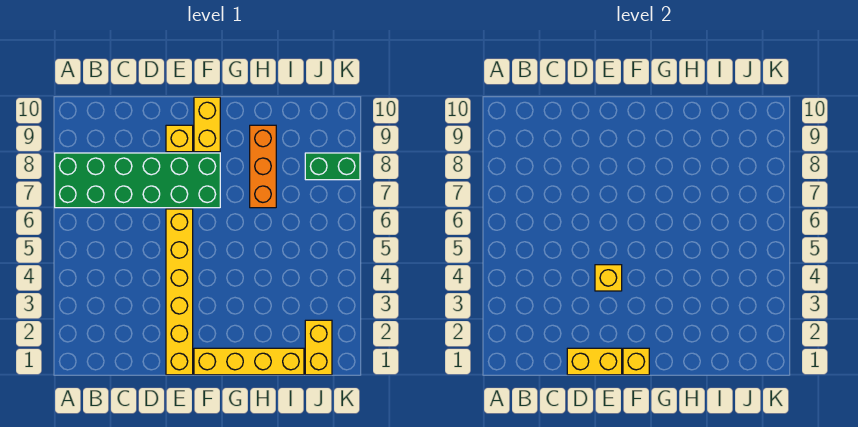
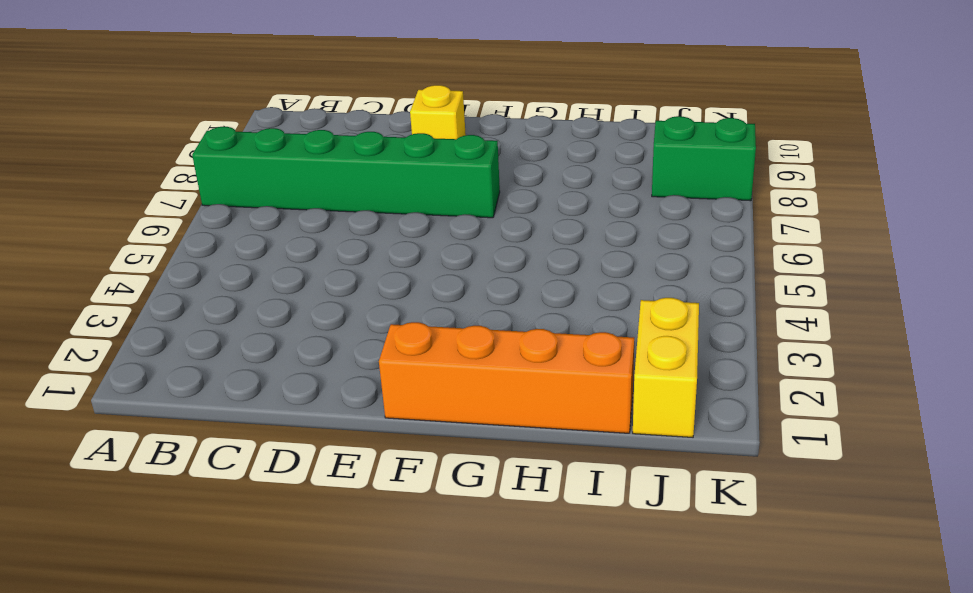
green brick A7:F7 level 1 -> green brick A7:F8 level 1
orange brick F1:I1 level 1 -> yellow brick F1:I1 level 1
none -> yellow brick E1:E6 level 1
none -> yellow brick F9:F10 level 1

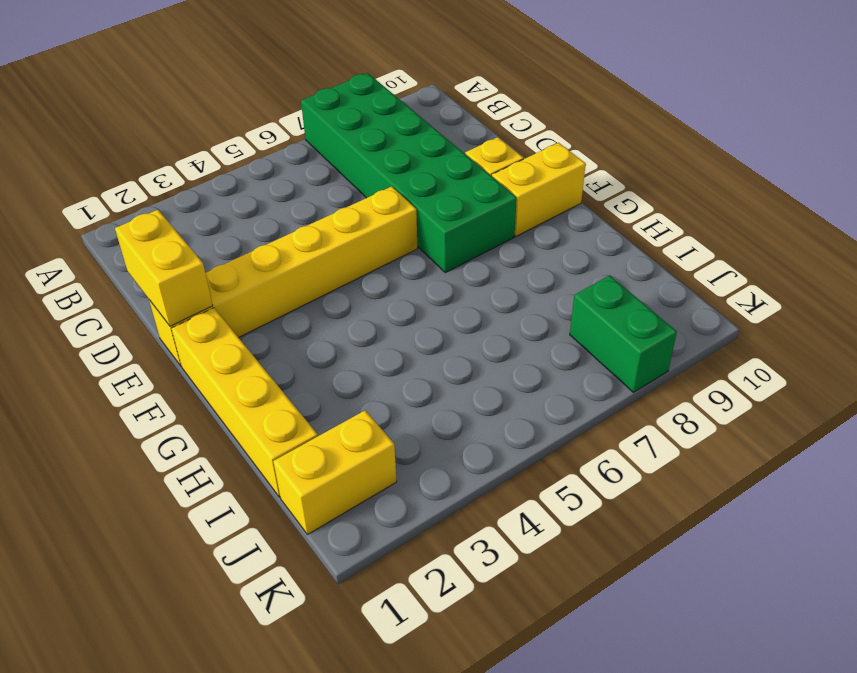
none -> orange brick H7:H9 level 1
none -> yellow brick E4 level 2

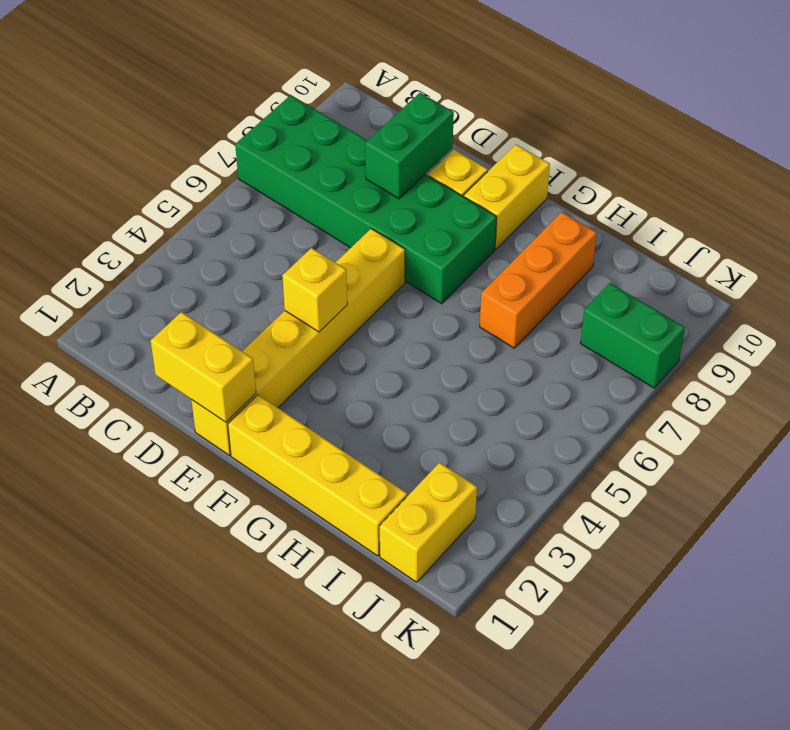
green brick D8:D9 level 2 -> none
none -> yellow brick F1 level 2

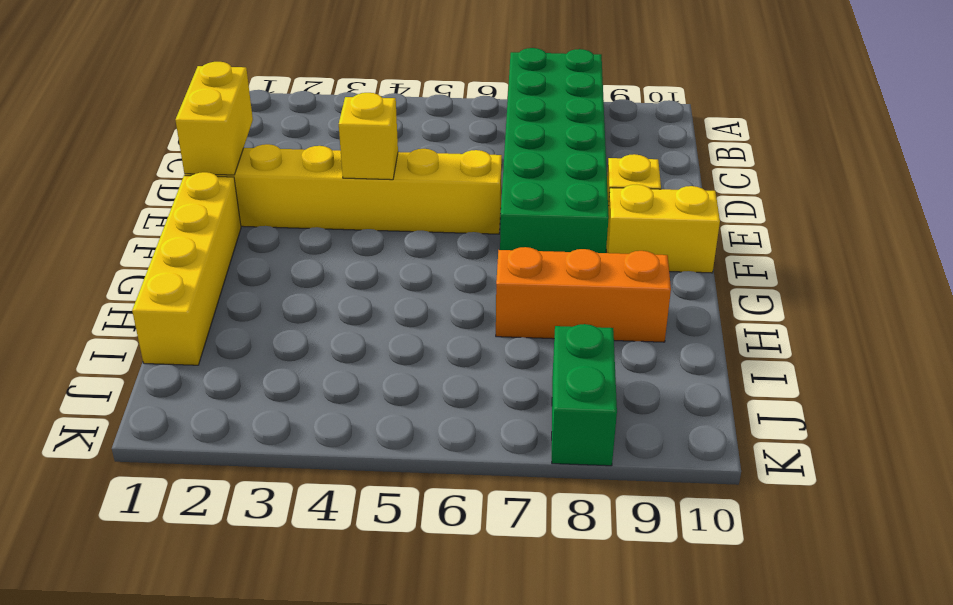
none -> yellow brick J1:J2 level 1
none -> yellow brick F1 level 2

